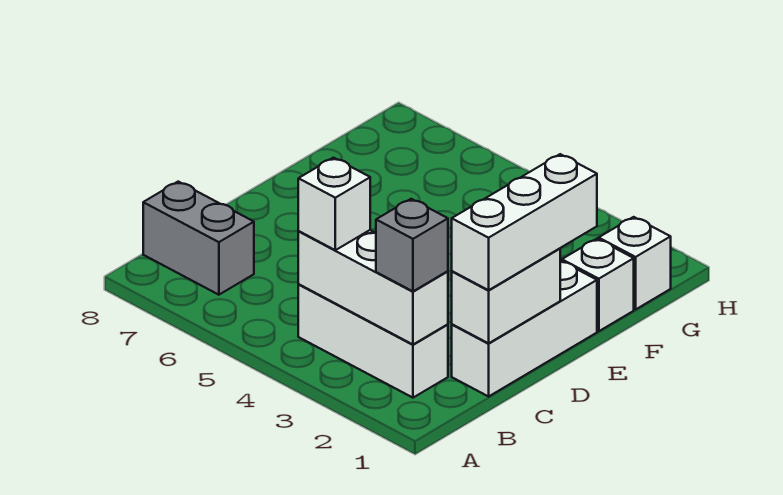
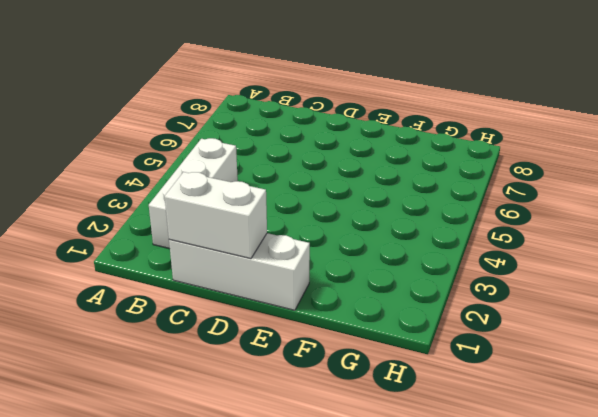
none -> grey brick B7:B8 level 1
none -> white brick F1 level 1

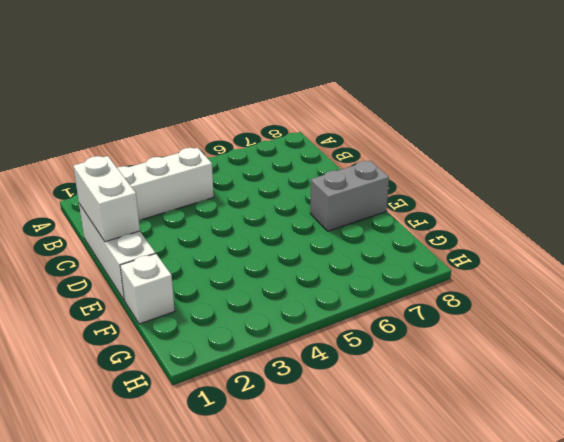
grey brick E7:E8 level 1 -> grey brick B7:B8 level 1
none -> white brick G1 level 1
none -> white brick B2:B4 level 2

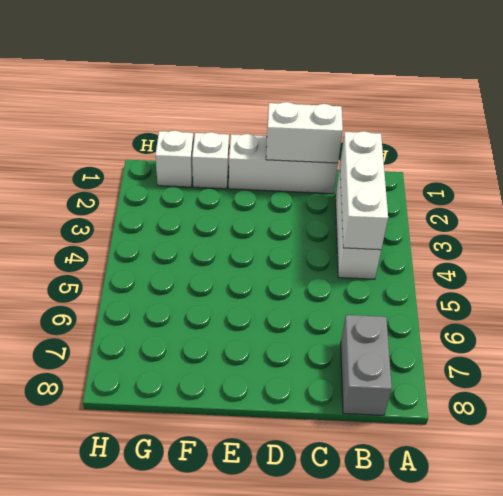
none -> grey brick B2 level 3
none -> white brick B4 level 3

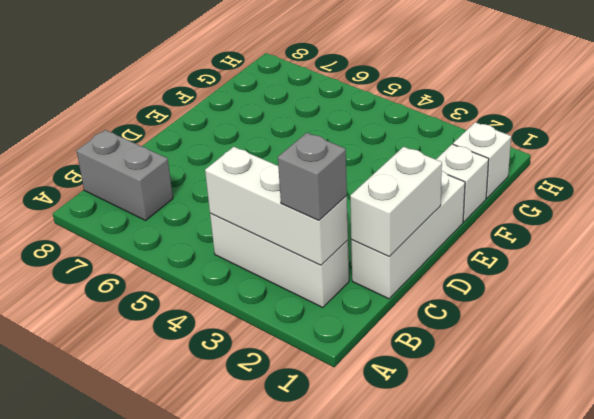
none -> white brick B4 level 3
none -> white brick C1:E1 level 3

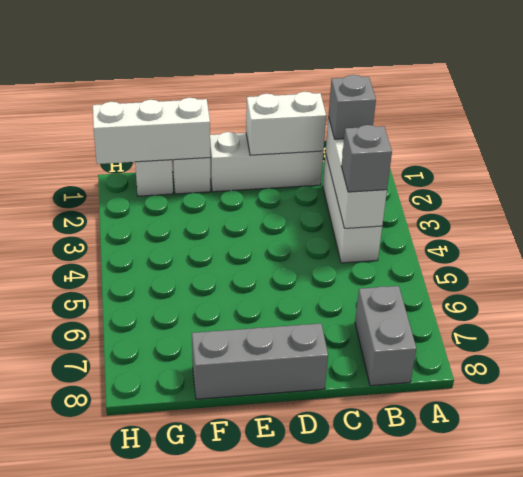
grey brick B4 level 3 -> white brick B4 level 3
grey brick D8:F8 level 1 -> none
white brick F1:H1 level 2 -> white brick C1:E1 level 3

